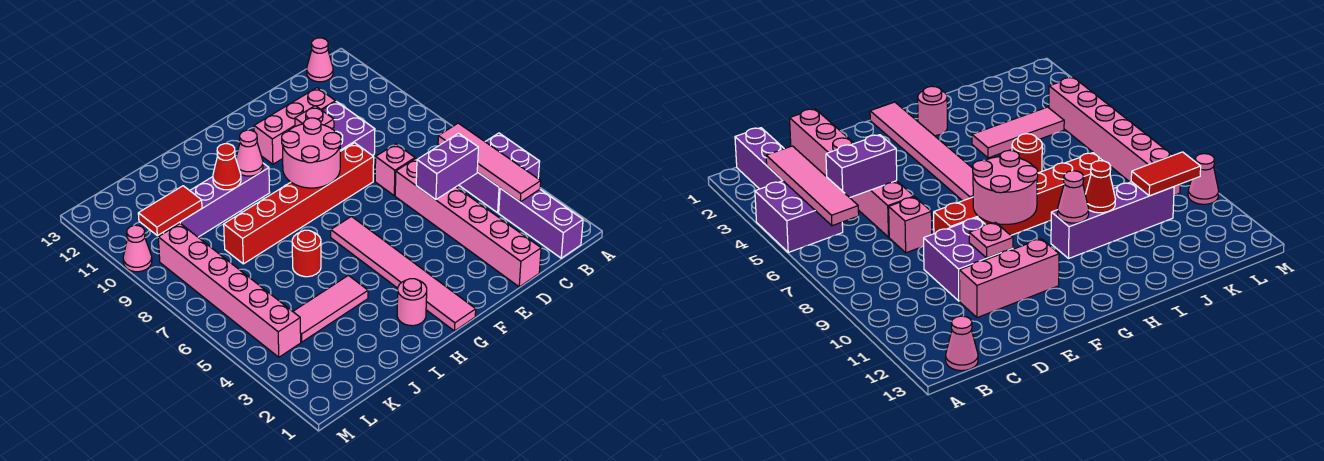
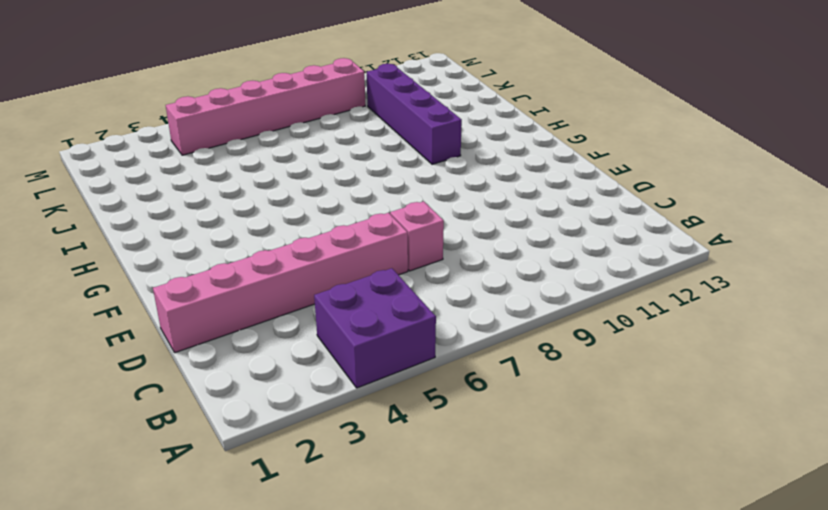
none -> purple brick B1:B3 level 1
none -> pink cone B13 level 1
none -> purple brick D9:E10 level 1

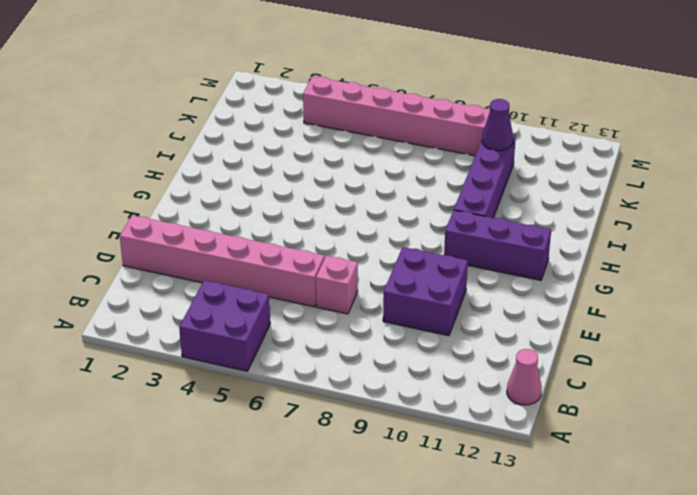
purple brick G10:G12 level 1 -> purple brick B1:B3 level 1
purple cone K10 level 2 -> red tile K10:L10 level 2
none -> pink brick D11:F11 level 1
none -> red brick E8:J8 level 1
none -> pink tile G1:G6 level 1

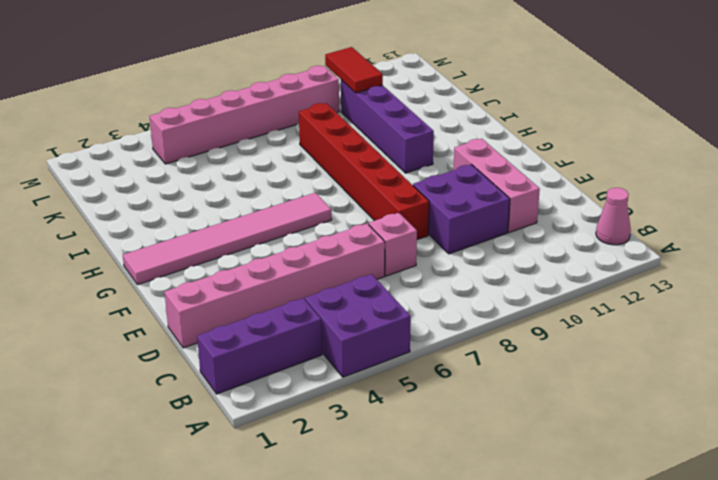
none -> pink round brick H2 level 1
none -> pink tile I4:K4 level 1
none -> red round brick I6 level 1

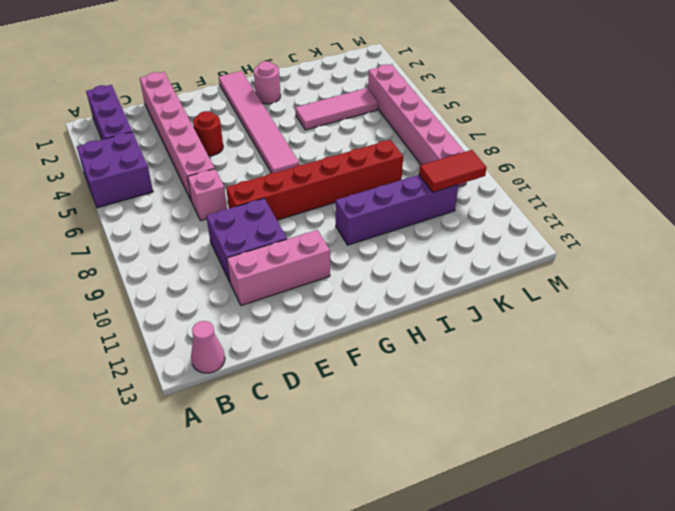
red round brick E4 level 1 -> red round brick I6 level 1
none -> pink cone M10 level 1
none -> pink tile B3:B6 level 2
none -> purple brick C5:D5 level 2

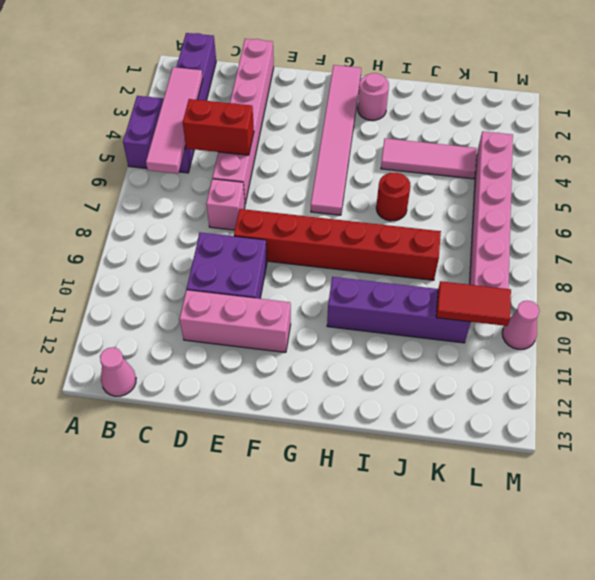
red brick C5:D5 level 2 -> purple brick C5:D5 level 2
none -> pink plate E10 level 2
none -> pink round brick F8:G9 level 2
none -> pink cone H10 level 2

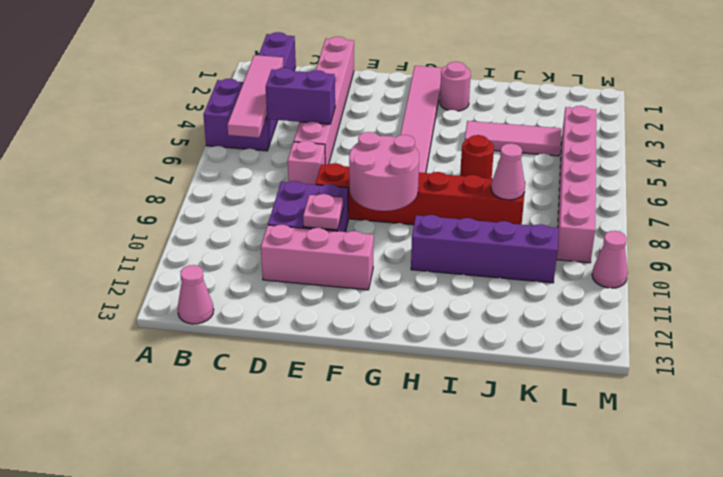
pink cone J8 level 2 -> pink cone H10 level 2
none -> red cone I10 level 2
none -> red tile K10:L10 level 2

